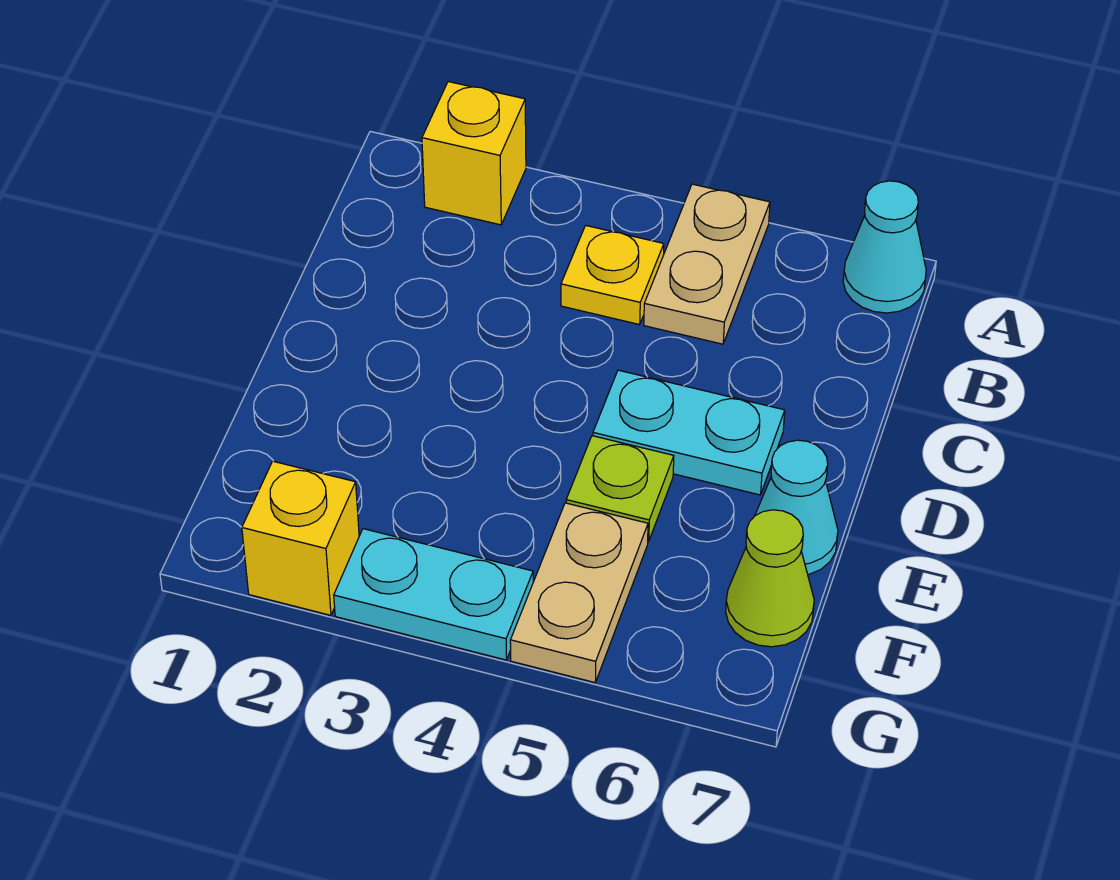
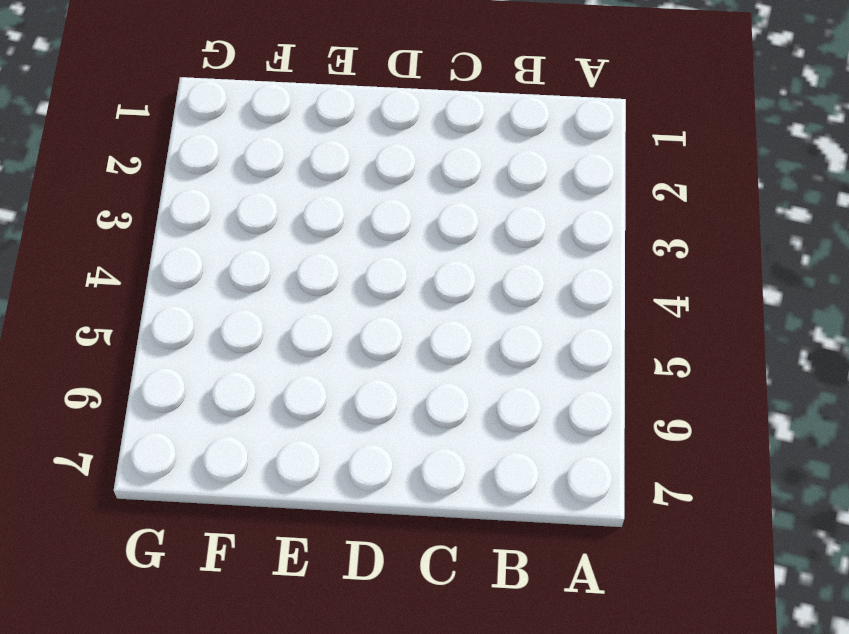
none -> yellow brick A2 level 1
none -> tan plate A5:B5 level 1

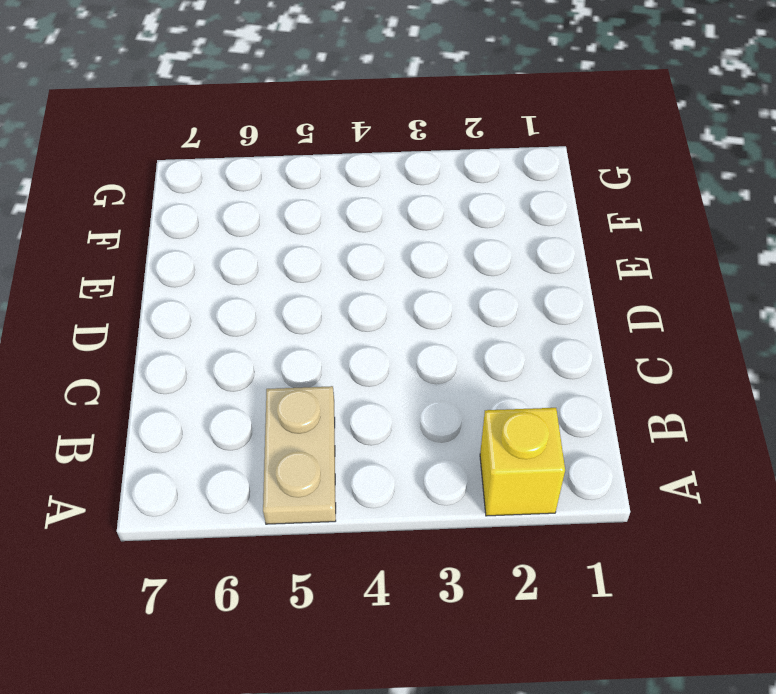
none -> cyan cone A7 level 1
none -> yellow plate B4 level 1

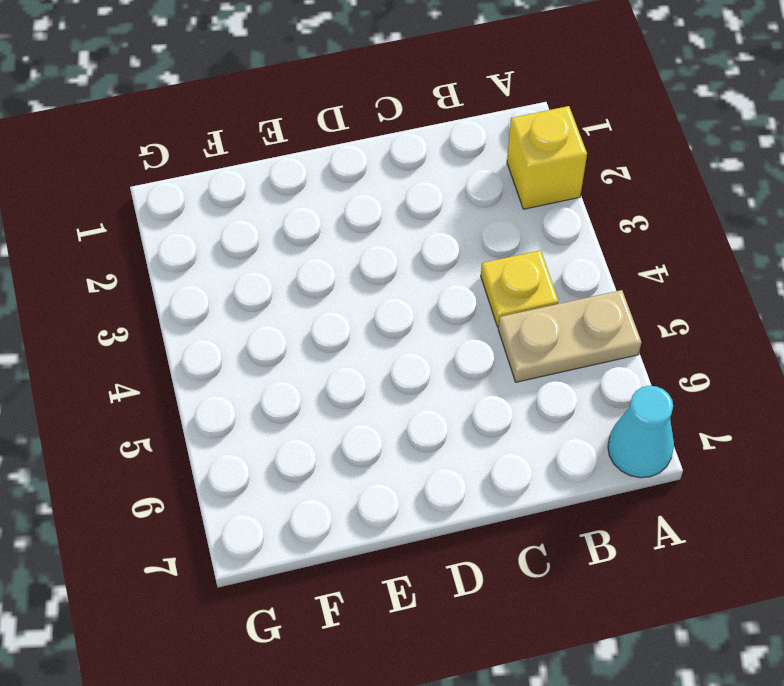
none -> cyan plate D5:D6 level 1
none -> lime plate E5 level 1

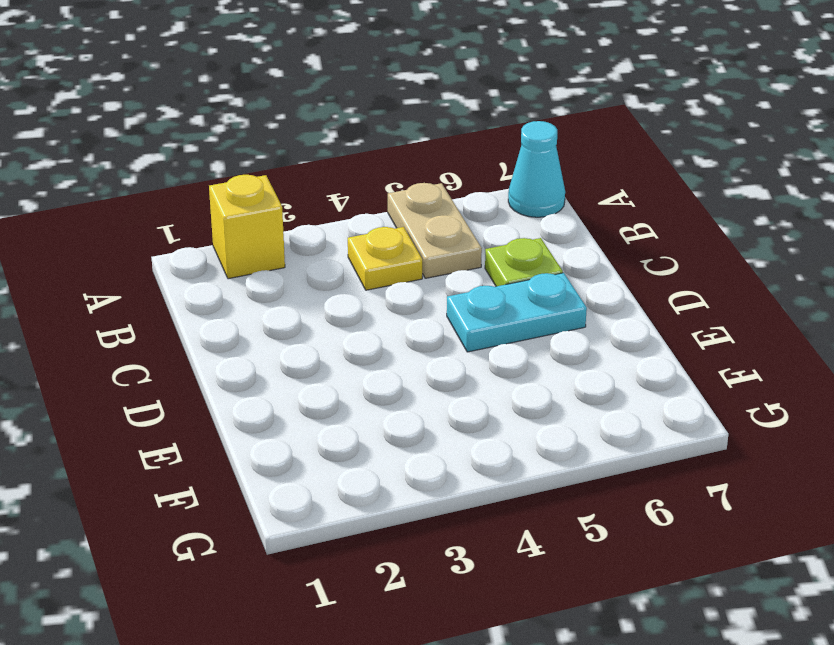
lime plate C6 level 1 -> lime plate E5 level 1
none -> cyan cone E7 level 1
none -> tan plate F5:G5 level 1

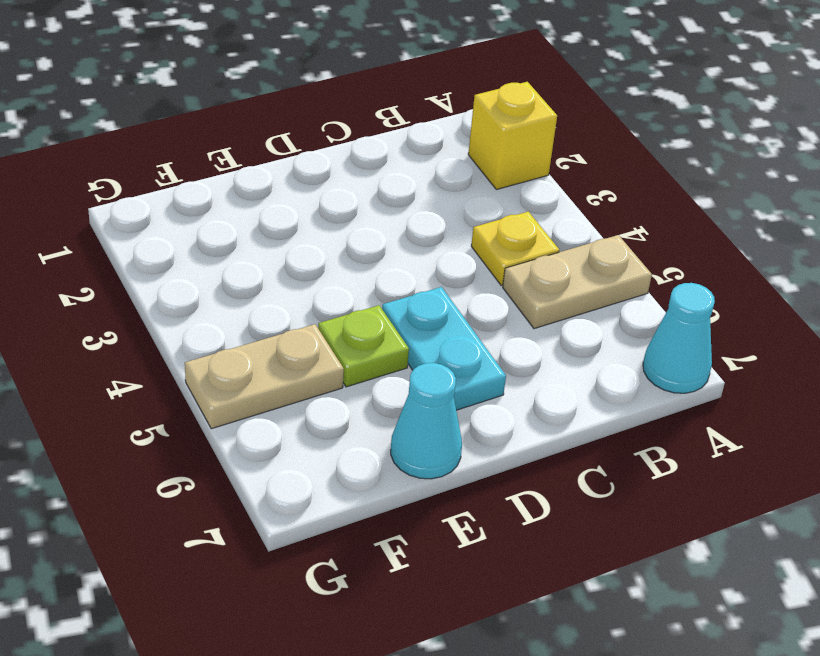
none -> lime cone F7 level 1
none -> yellow brick G2 level 1

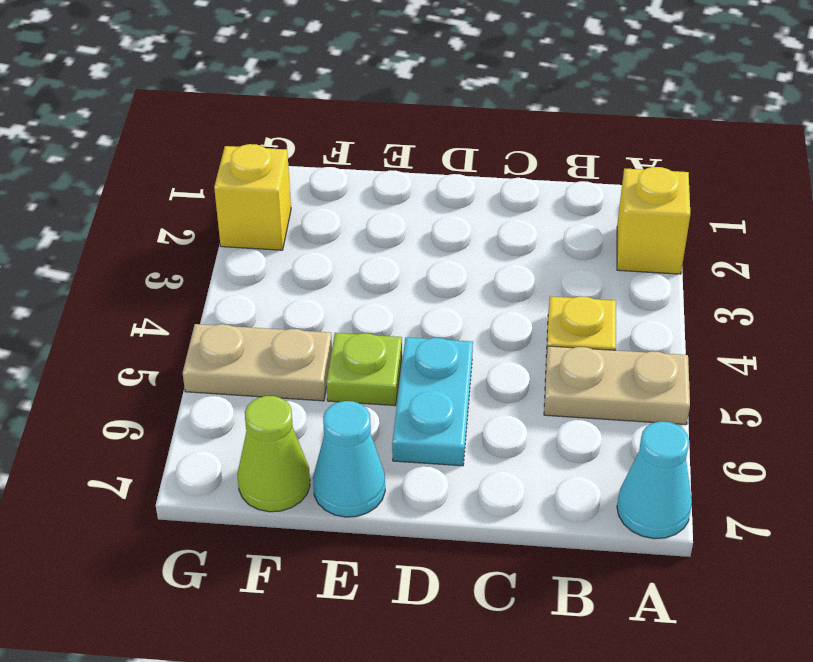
none -> cyan plate G3:G4 level 1

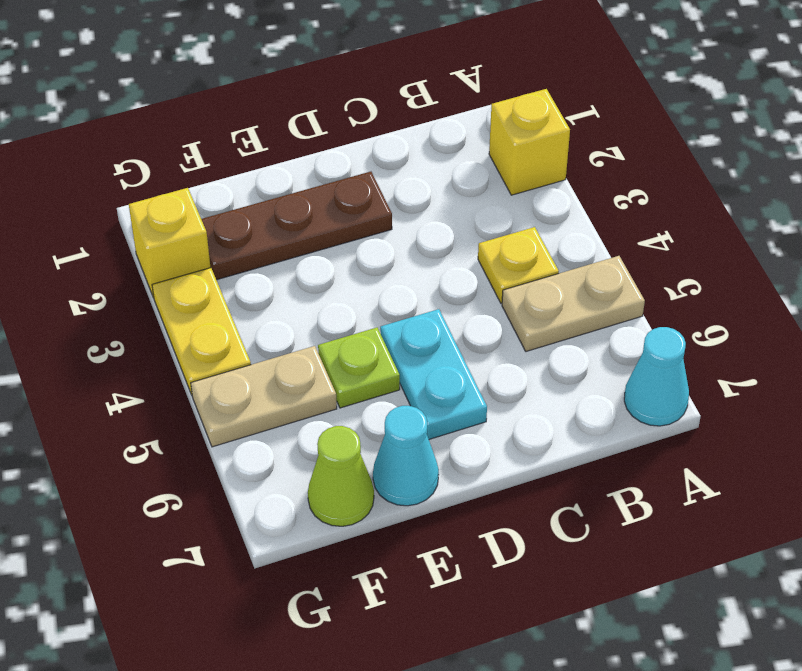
brown plate D2:F2 level 1 -> none
yellow plate G3:G4 level 1 -> cyan plate G3:G4 level 1

